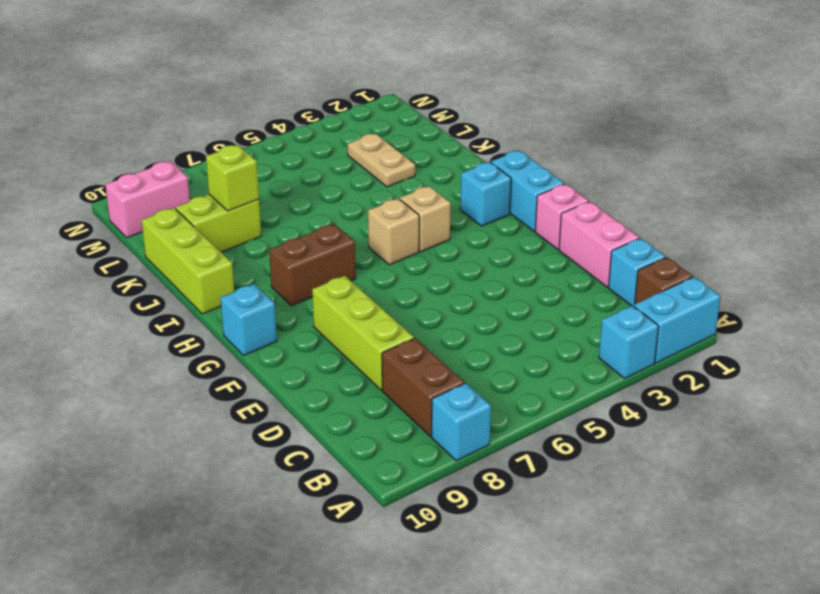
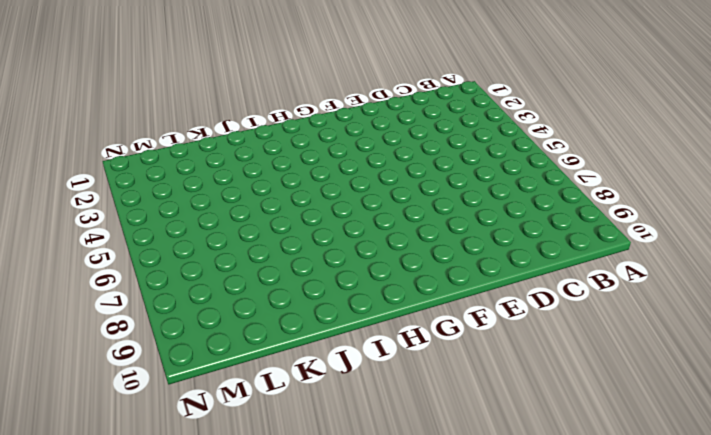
none -> cyan brick A1:A2 level 1
none -> cyan brick A3 level 1
none -> cyan brick A8 level 1

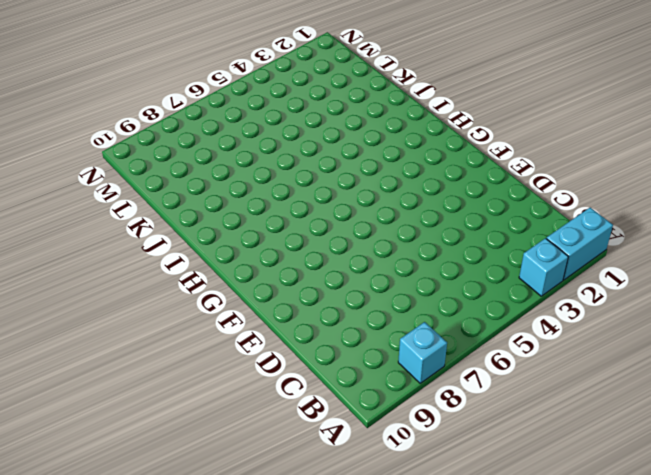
none -> brown brick B1 level 1
none -> brown brick B8:C8 level 1
none -> cyan brick C1 level 1

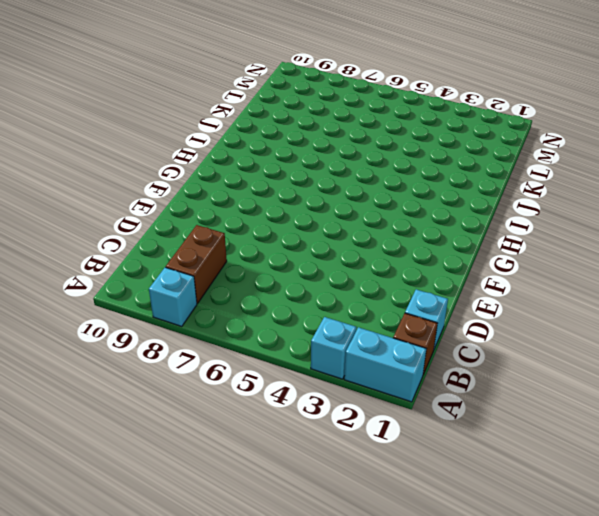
none -> pink brick D1:E1 level 1
none -> lime brick D8:F8 level 1
none -> pink brick F1 level 1

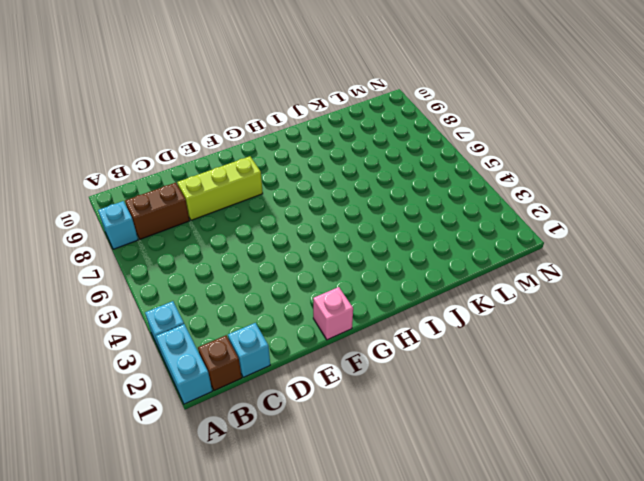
none -> pink brick D1:E1 level 1
none -> cyan brick G1:H1 level 1
none -> cyan brick G10 level 1

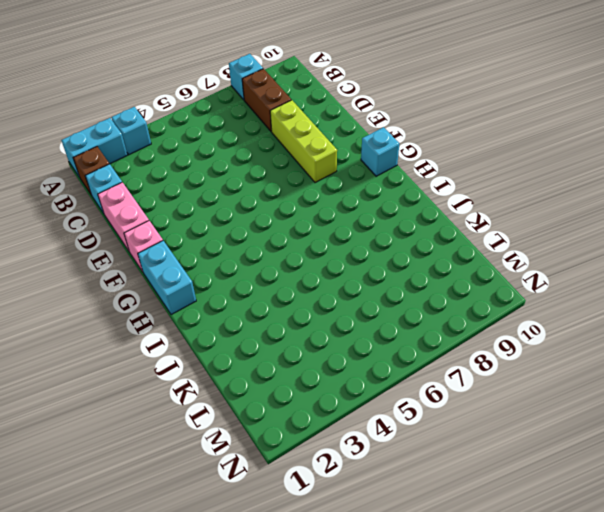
none -> cyan brick H2 level 1
none -> tan brick H4 level 1
none -> tan brick H5 level 1

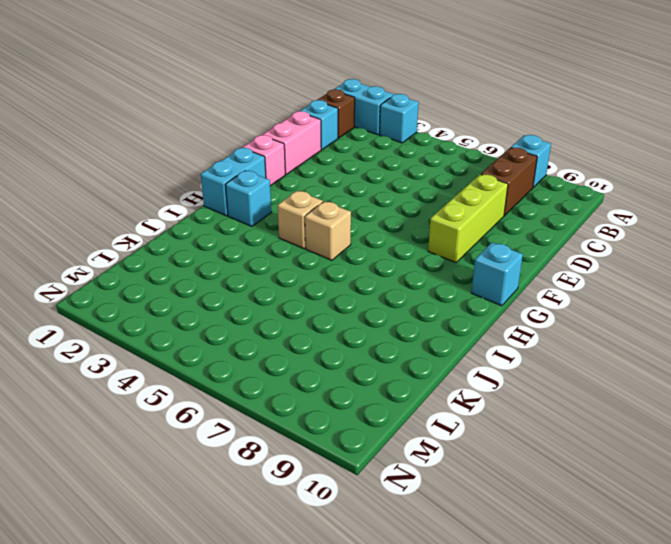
none -> brown brick H7:H8 level 1
none -> lime brick I10:K10 level 1
none -> tan plate K3:L3 level 1

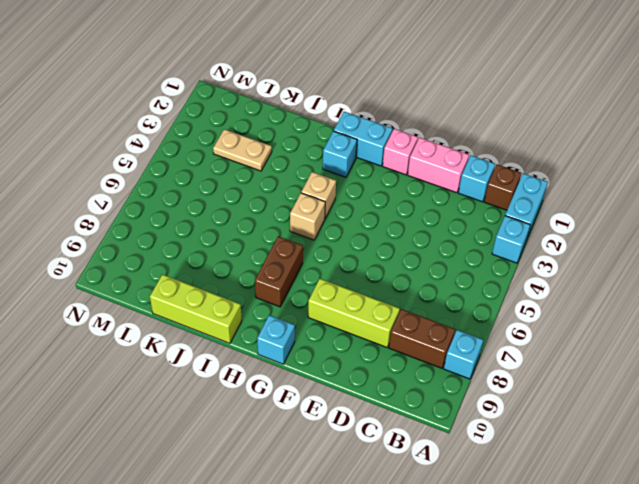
none -> lime brick K8:K9 level 1
none -> pink brick M9:M10 level 1
none -> lime brick K8 level 2

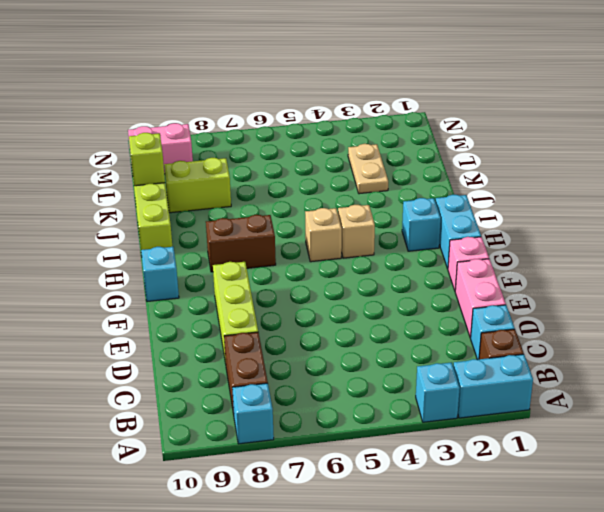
lime brick K10 level 2 -> lime brick K8 level 2

